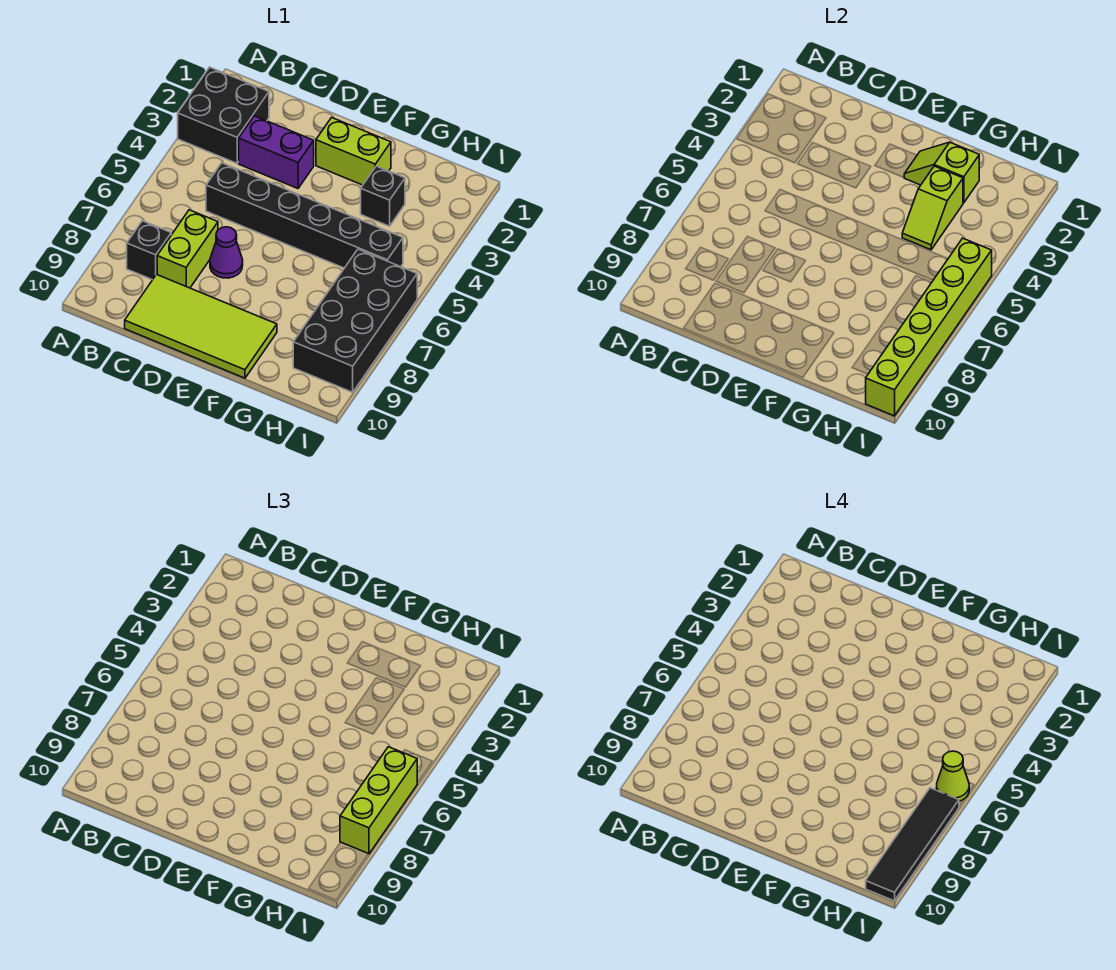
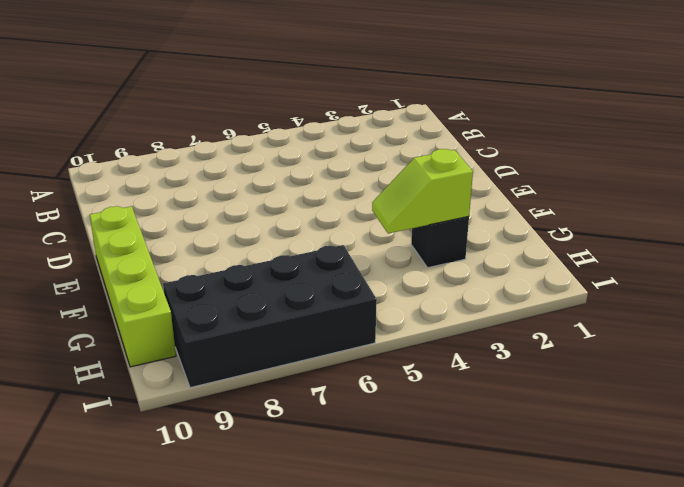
lime brick E10:H10 level 1 -> lime tile C9:F10 level 1
none -> black brick A2:B3 level 1
none -> black brick B8 level 1
none -> purple brick C3:D3 level 1

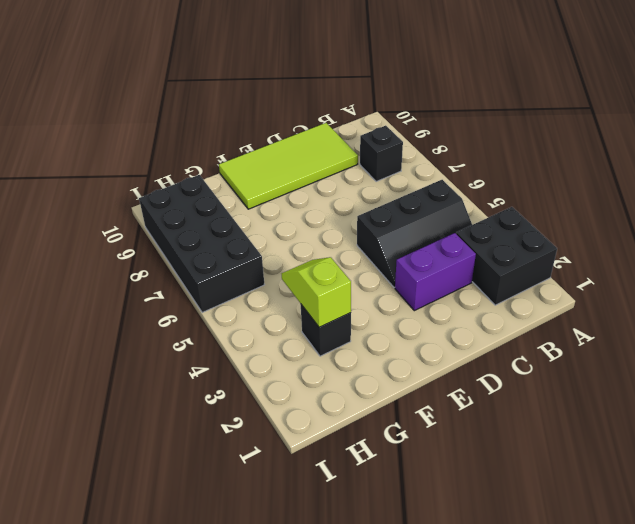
black slope B4:D5 level 1 top 5 -> black brick C5:H5 level 1
none -> lime brick C7:C8 level 1
none -> purple cone D7 level 1
none -> lime brick E2:F2 level 1

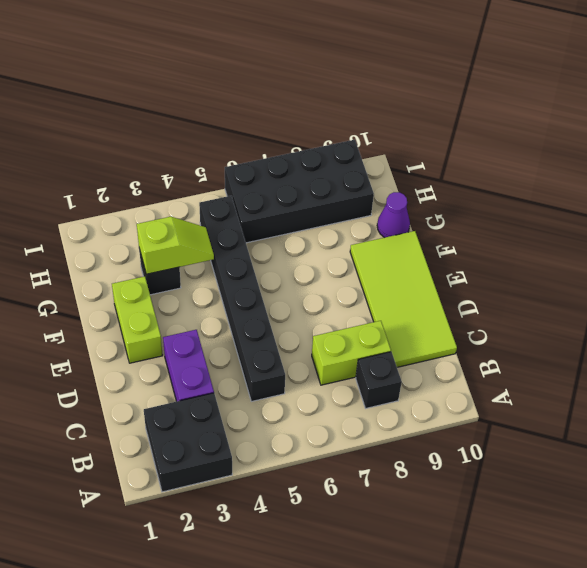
purple cone G10 level 1 -> purple cone D7 level 1
none -> lime slope F2:G2 level 2 top G
none -> lime brick I5:I10 level 2
none -> lime brick I6:I8 level 3

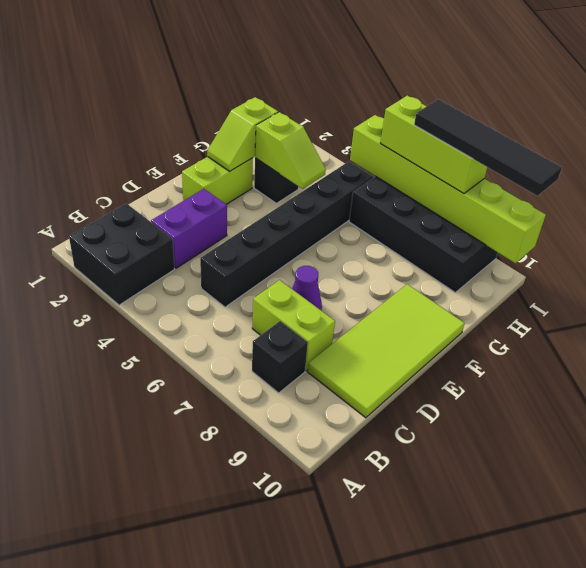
none -> lime cone I6 level 4

